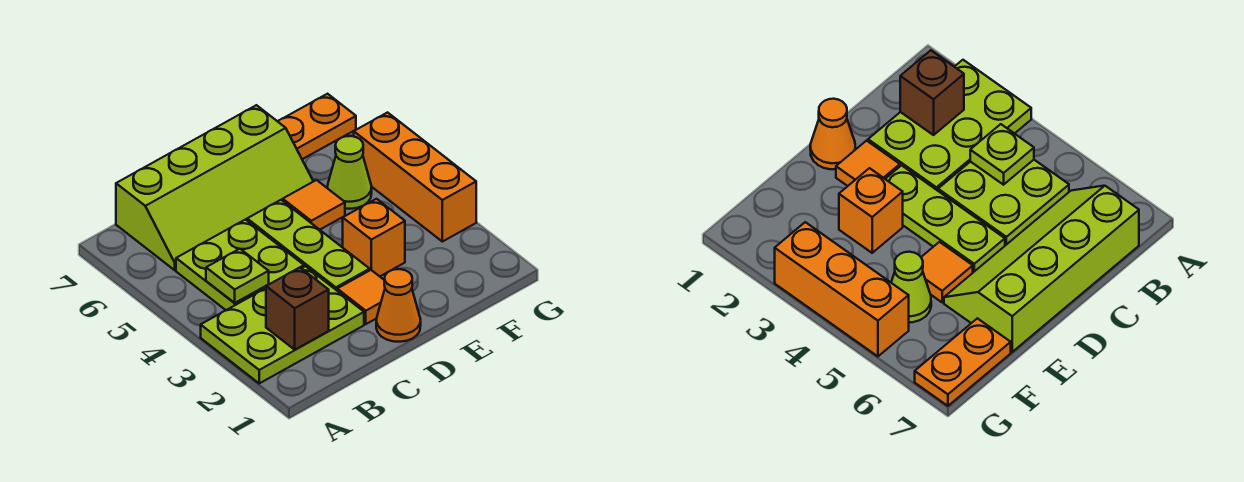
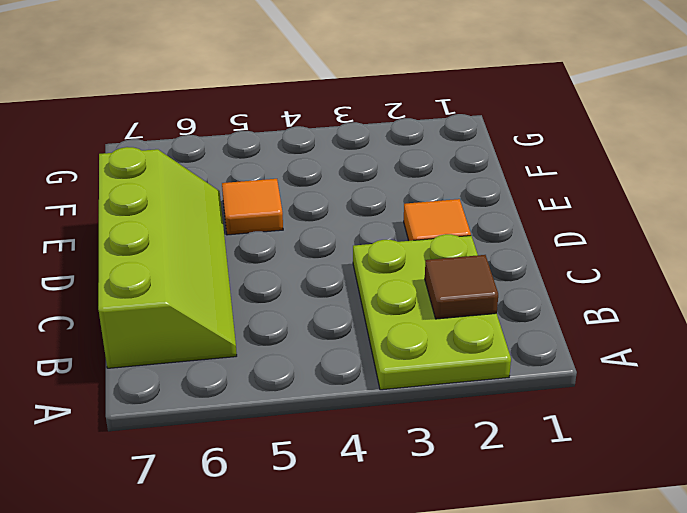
brown tile B2 level 2 -> brown brick B2 level 2
none -> lime plate B4:C5 level 1
none -> orange cone D1 level 1
none -> lime plate D3:D5 level 1

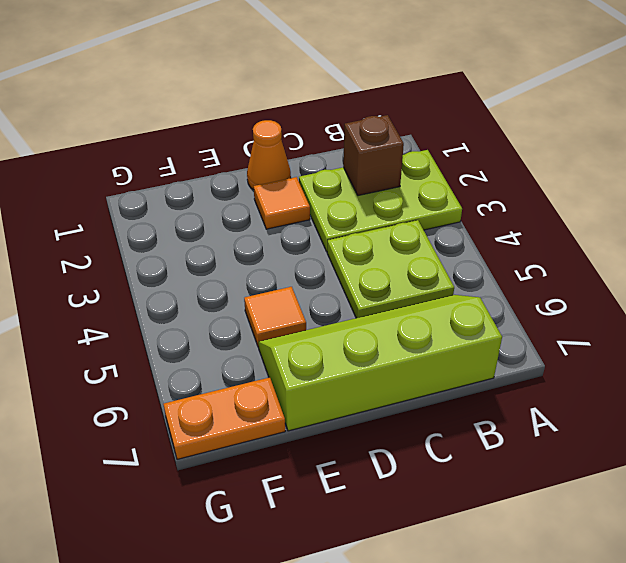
none -> lime plate D3:D5 level 1
none -> orange brick E3 level 1
none -> lime cone F5 level 1

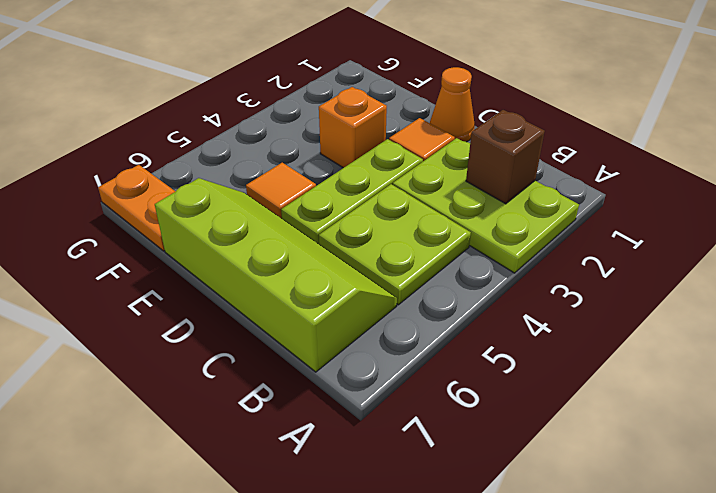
none -> lime cone F5 level 1
none -> orange brick G3:G5 level 1
none -> lime plate B4 level 2

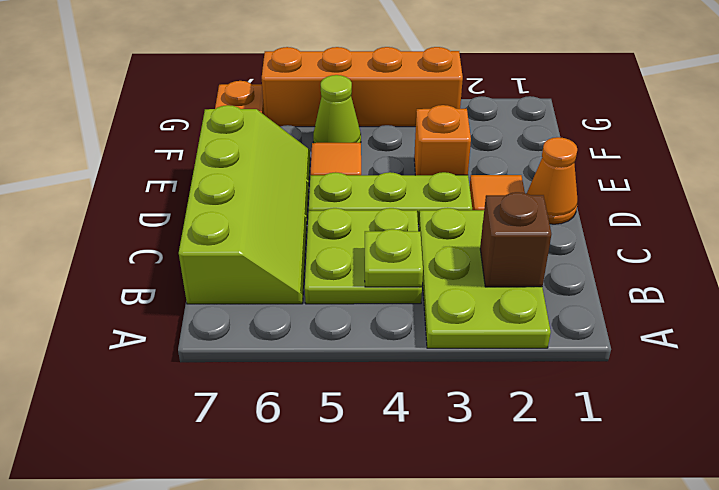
orange brick G3:G6 level 1 -> orange brick G3:G5 level 1

